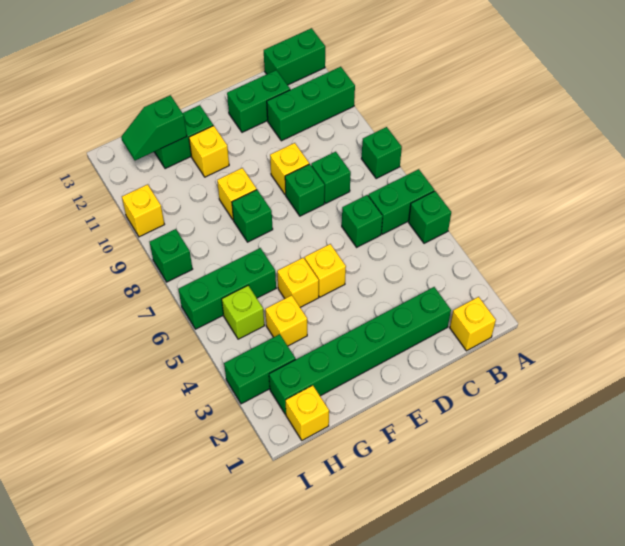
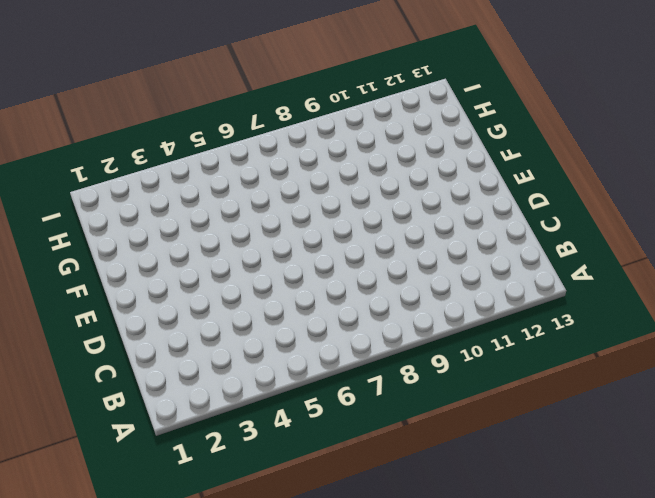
none -> green brick A5 level 1
none -> green brick A6:B6 level 1
none -> green brick A8 level 1

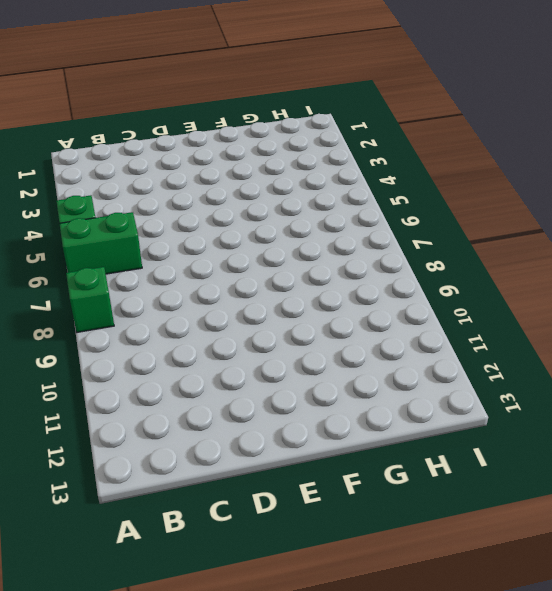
none -> green brick A11:C11 level 1
none -> green brick A13:B13 level 1
none -> yellow brick B1 level 1

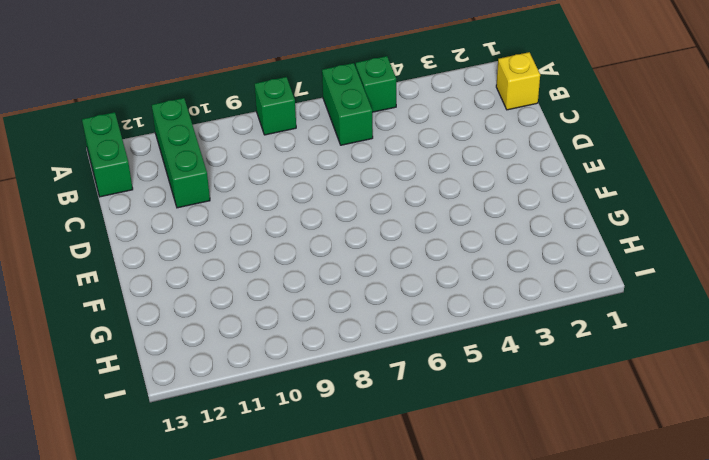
none -> green brick C2:H2 level 1
none -> green brick C6 level 1
none -> green brick C8 level 1

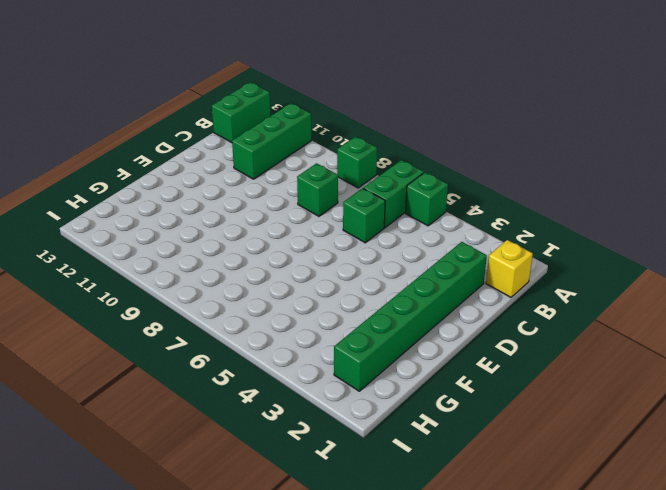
none -> green brick C12:D12 level 1
none -> green brick D8 level 1
none -> yellow brick D9 level 1

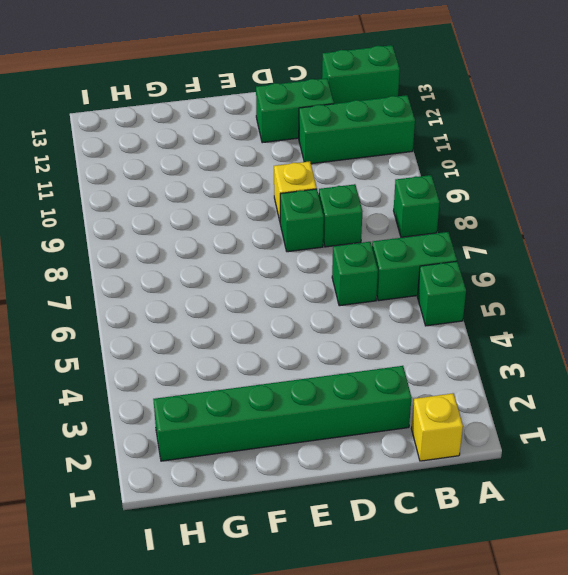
none -> yellow brick E5 level 1
none -> yellow brick F5 level 1
none -> green brick F8 level 1

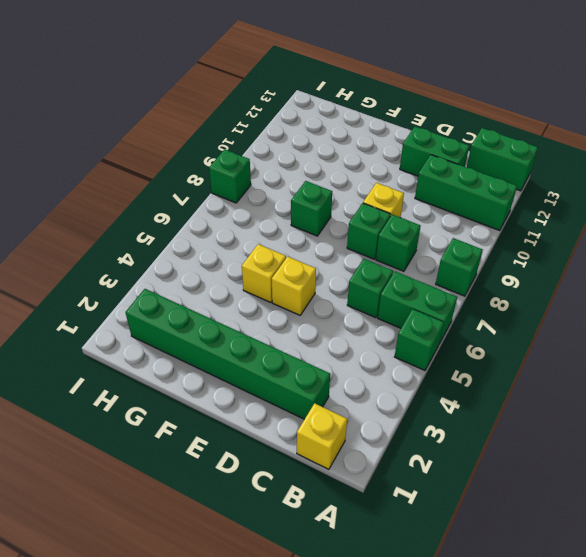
none -> yellow brick F9 level 1
none -> yellow brick F11 level 1
none -> green brick F12:G12 level 1

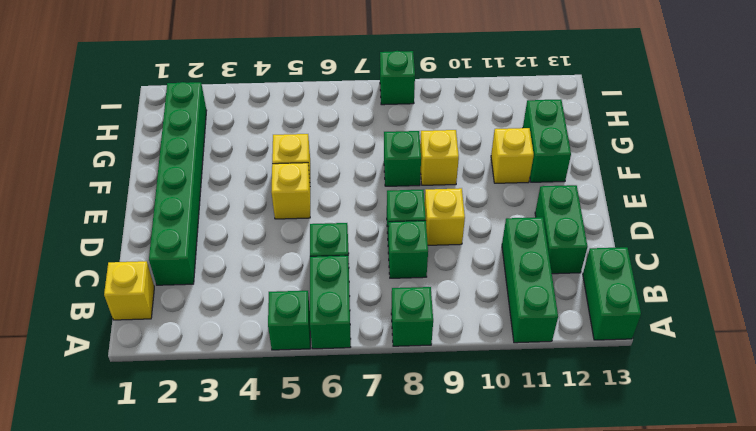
none -> yellow brick G4 level 1
none -> green brick G6:I6 level 1
none -> yellow brick H1 level 1

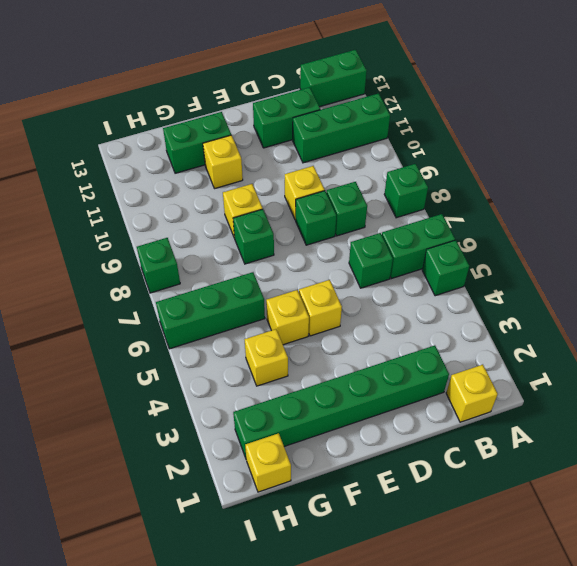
none -> green brick H3:I3 level 1
none -> lime brick H5 level 1
none -> yellow brick I10 level 1

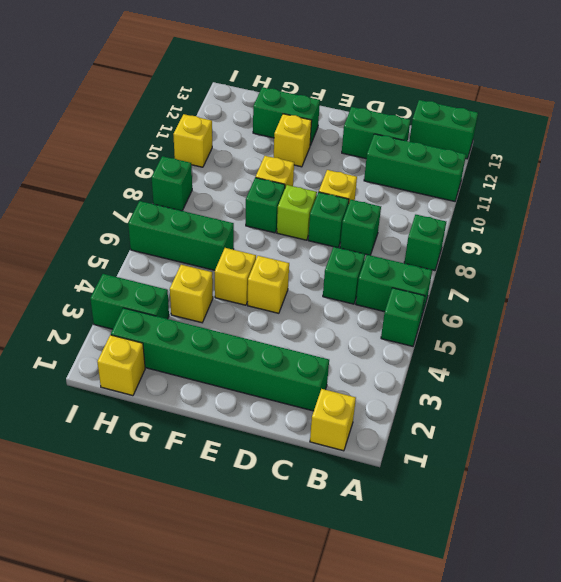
lime brick E8 level 1 -> lime brick H5 level 1
none -> green slope G12:H12 level 2 top G

